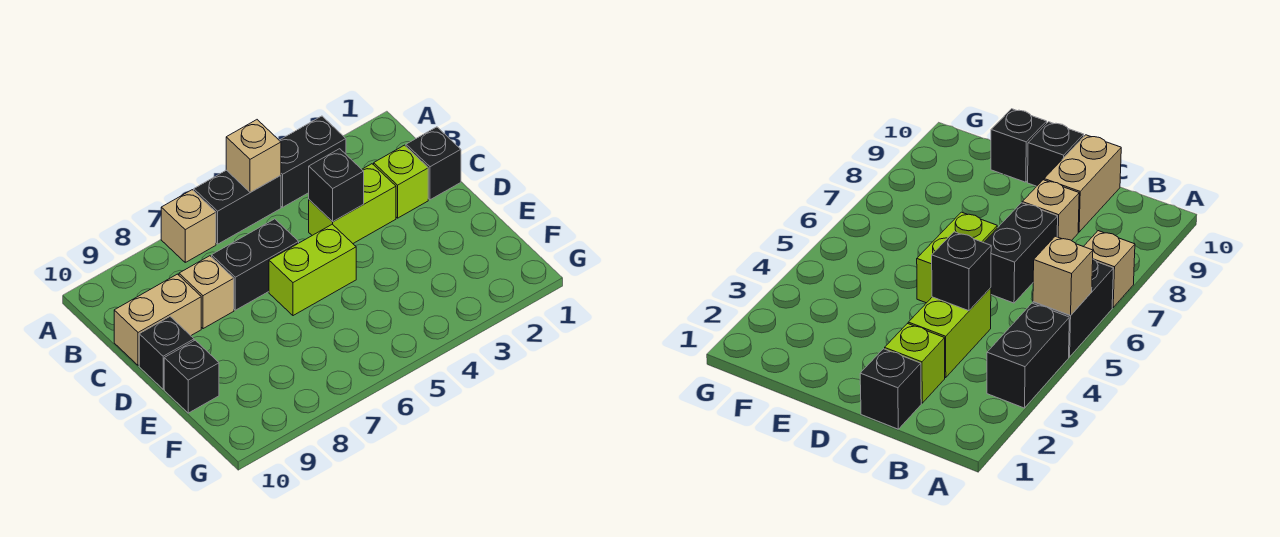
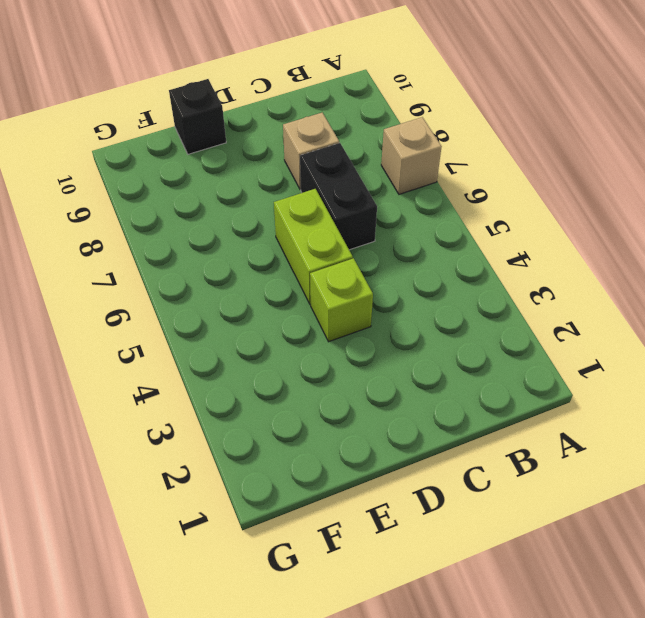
lime brick D4 level 1 -> lime brick C2 level 1
none -> black brick A3:A4 level 1
none -> black brick A5:A6 level 1
none -> black brick C1 level 1

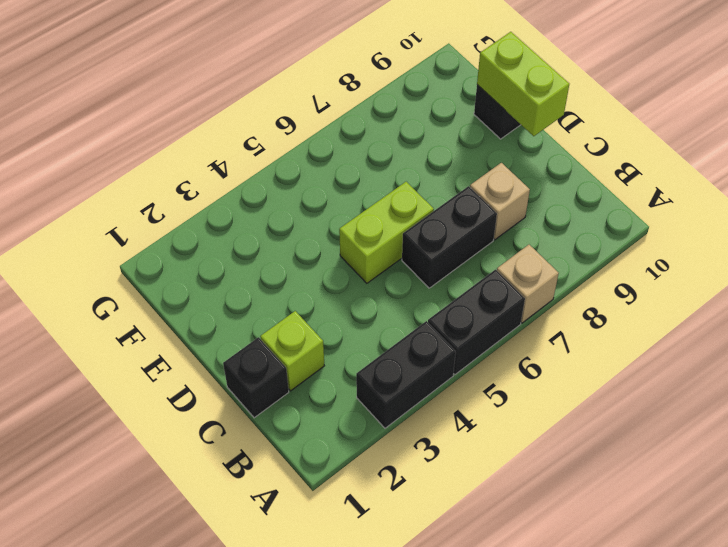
lime brick D10:E10 level 2 -> lime brick C3:C4 level 1
none -> tan brick C9:C10 level 1
none -> black brick D10 level 1
none -> tan brick A5 level 2

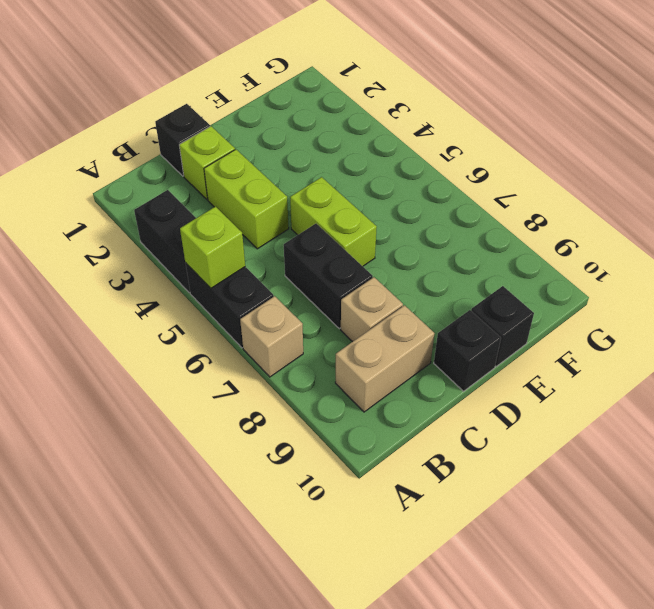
lime brick A5 level 2 -> tan brick A5 level 2
tan brick B9:C9 level 1 -> tan brick C9:C10 level 1
none -> black brick C4 level 2

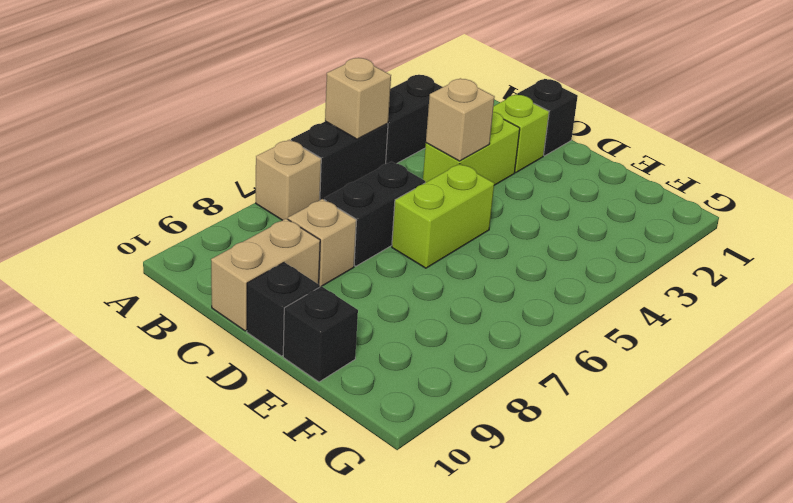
tan brick C4 level 2 -> black brick C4 level 2

